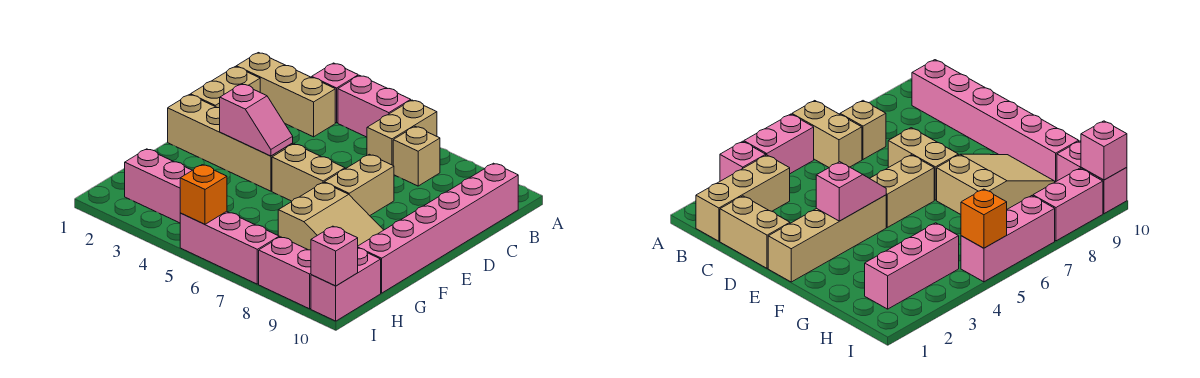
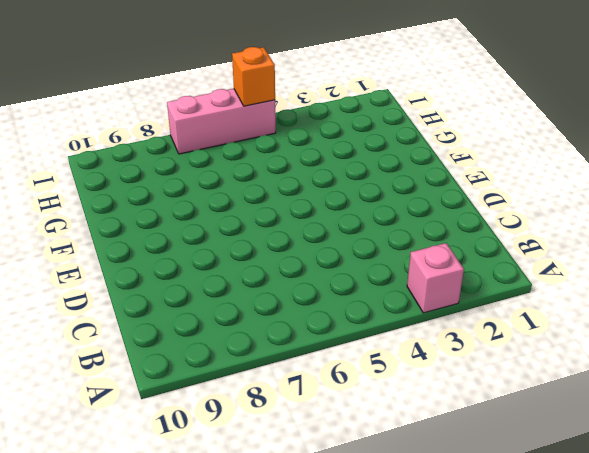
none -> pink brick A4:A5 level 1
none -> tan brick A6:B6 level 1
none -> tan brick B1:B3 level 1

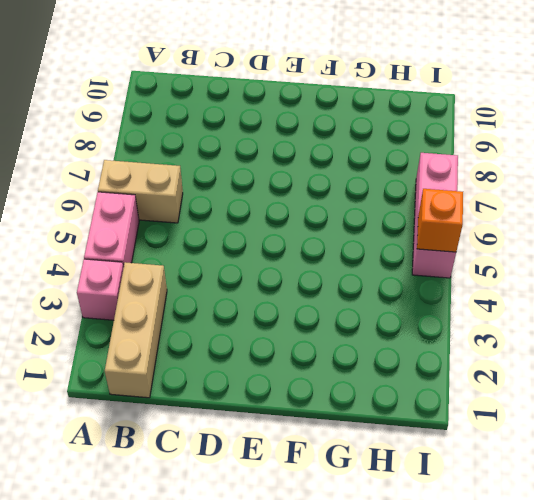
none -> tan brick B7 level 1
none -> pink brick B10:G10 level 1
none -> tan brick C1:D1 level 1

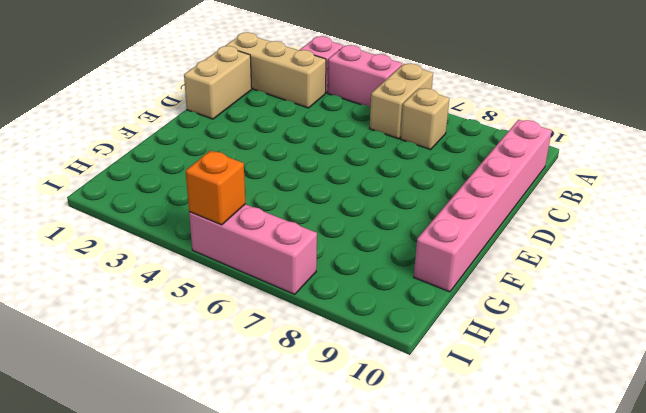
none -> tan brick D7:E7 level 1
none -> tan brick E1:E4 level 1
none -> tan brick E5:E6 level 1

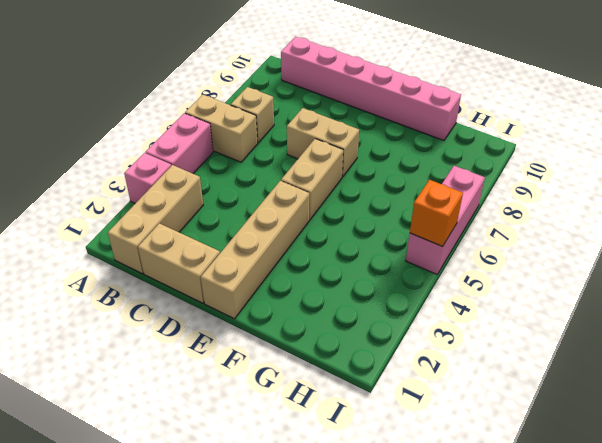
none -> tan slope F7:G9 level 1 top 7
none -> pink brick H2:H4 level 1
none -> pink brick H10:I10 level 1

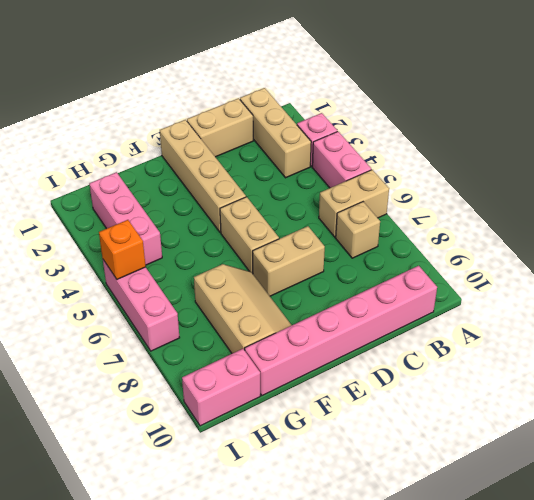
tan slope F7:G9 level 1 top G -> tan slope F7:G9 level 1 top 7
none -> pink brick I8:I9 level 1
none -> pink slope E3:E4 level 2 top 3
none -> pink brick I10 level 2

